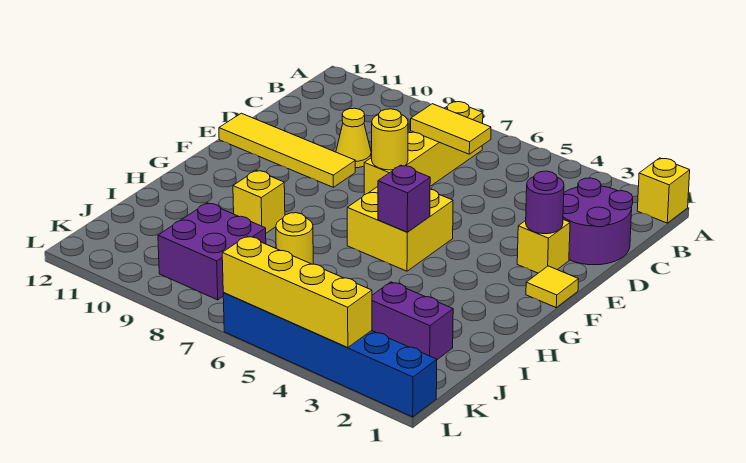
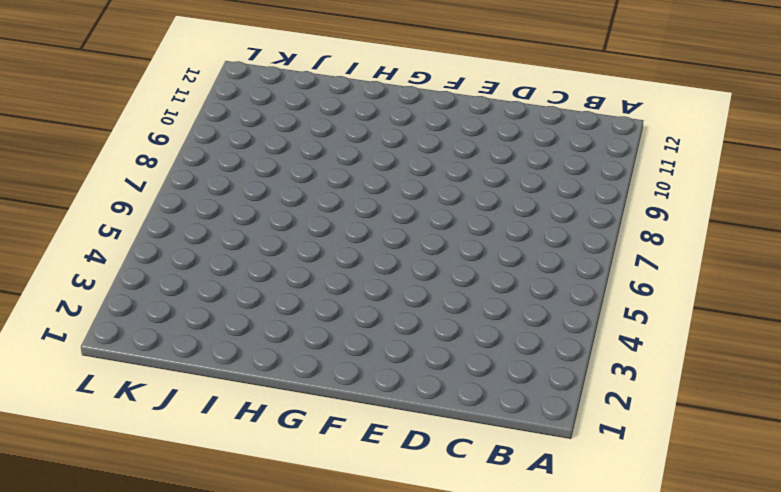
none -> yellow brick A1 level 1
none -> yellow brick B7:E7 level 1
none -> purple round brick C1:D2 level 1

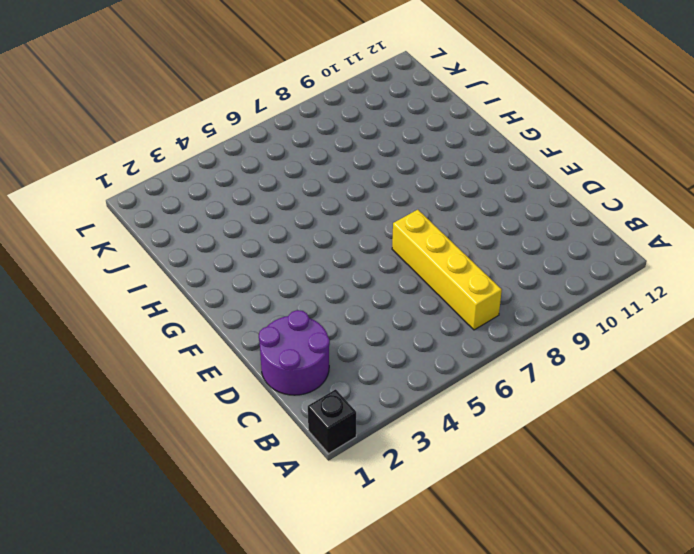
black brick A1 level 1 -> yellow brick A1 level 1
none -> yellow cone D9 level 1
none -> yellow brick E2 level 1
none -> yellow tile E9:E12 level 1

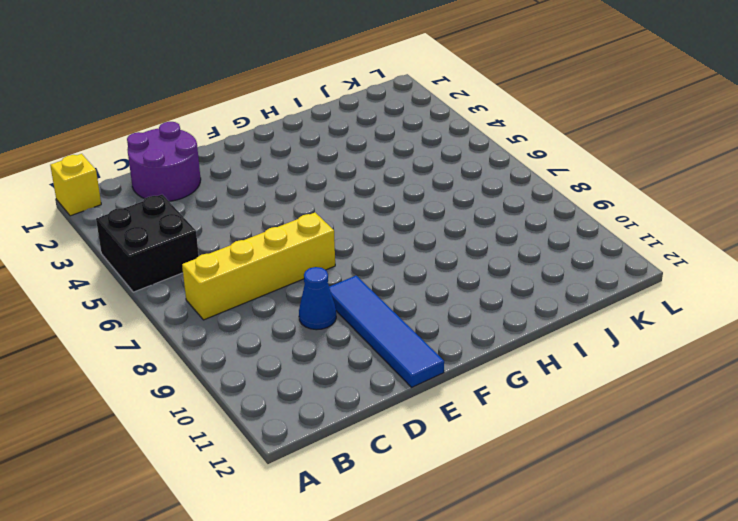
black brick A4:B5 level 1 -> none
blue cone D9 level 1 -> yellow cone D9 level 1
blue tile E9:E12 level 1 -> yellow tile E9:E12 level 1
none -> yellow brick E2 level 1
none -> yellow tile F1 level 1
none -> yellow brick F5:G6 level 1

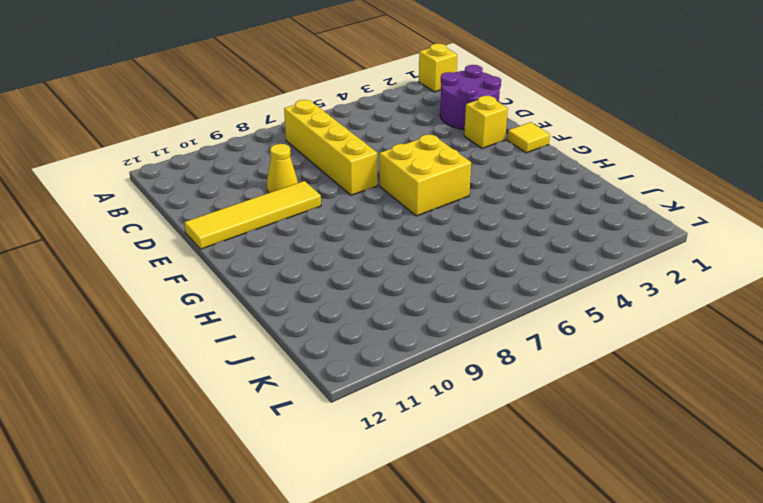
none -> yellow brick H9 level 1
none -> yellow round brick I7 level 1
none -> purple brick J2:J3 level 1

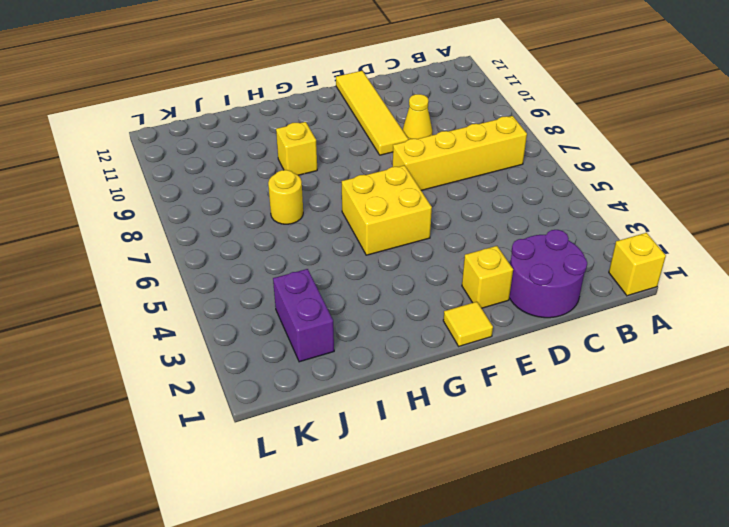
none -> purple brick J8:K9 level 1
none -> blue brick L1:L6 level 1
none -> yellow tile C6:C7 level 2

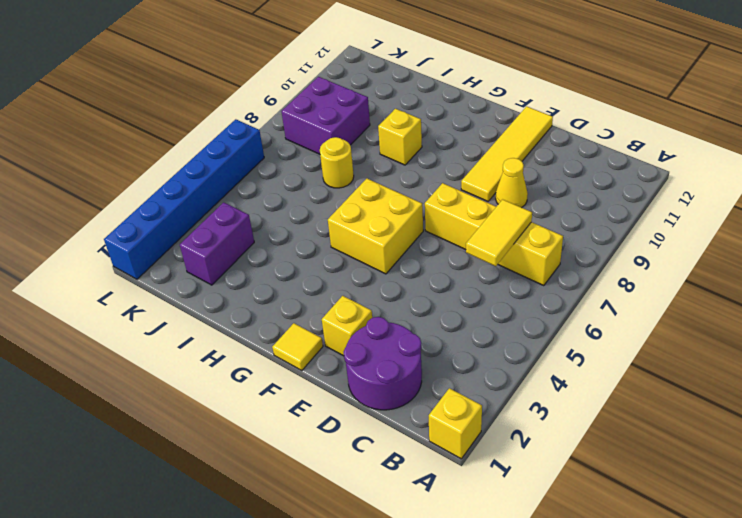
none -> purple round brick E2 level 2
none -> yellow round brick E7 level 2
none -> purple brick G5 level 2

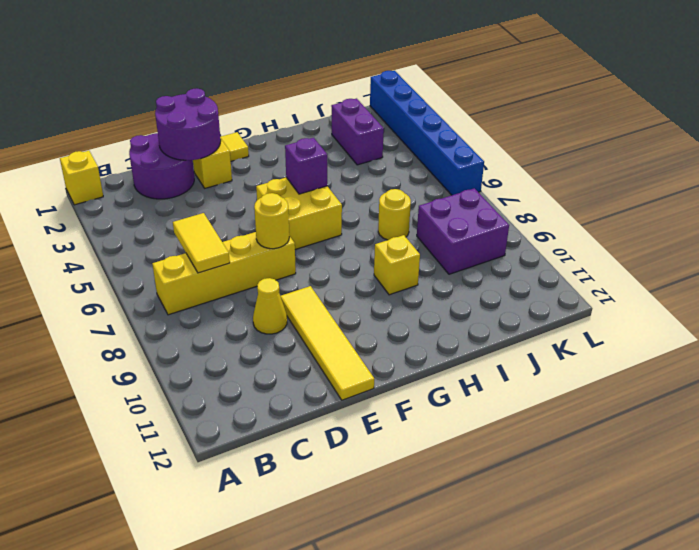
purple round brick D1:E2 level 2 -> purple round brick E2 level 2
none -> yellow brick L3:L6 level 2

